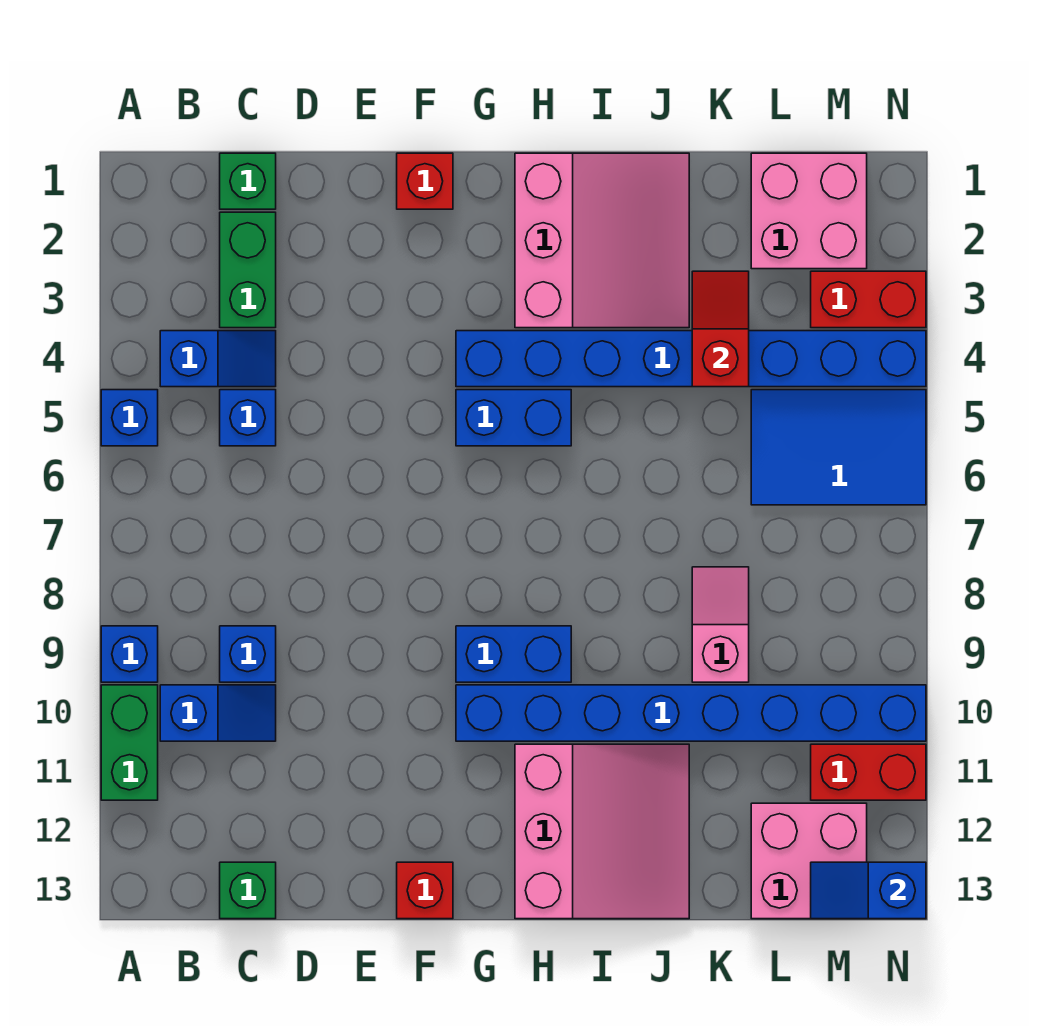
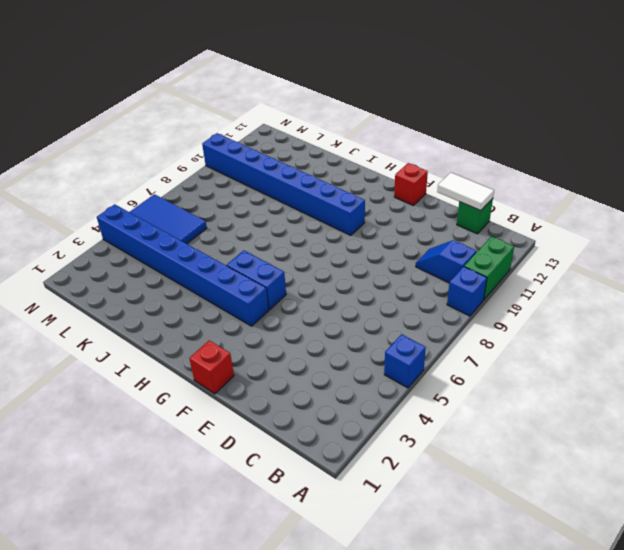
white tile C13:D13 level 2 -> none
none -> blue slope B4:C4 level 1 top B
none -> green brick C1 level 1
none -> green brick C2:C3 level 1

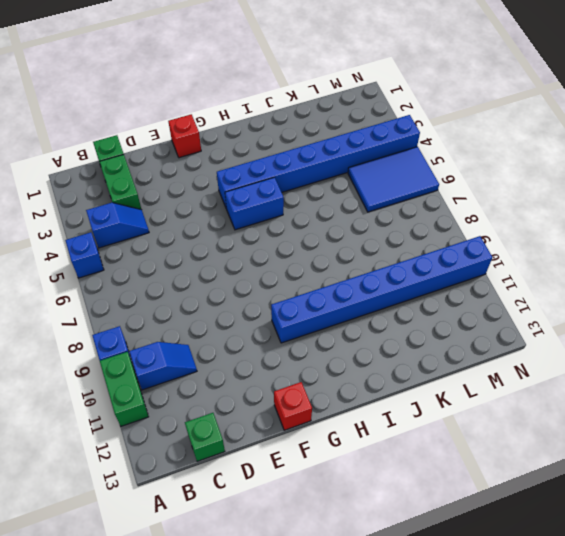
none -> blue brick C5 level 1
none -> blue brick C9 level 1
none -> blue brick G9:H9 level 1

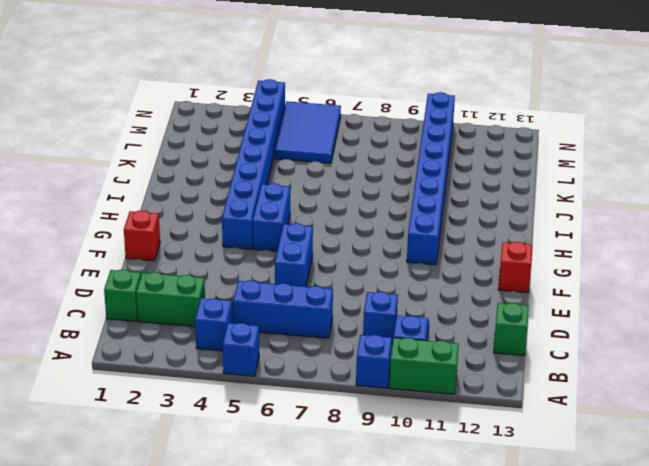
blue brick C5:C7 level 1 -> blue brick C5 level 1
blue brick E6:F6 level 1 -> blue brick G9:H9 level 1
none -> pink slope H1:J3 level 1 top H
none -> pink slope H11:J13 level 1 top H
none -> pink slope K8:K9 level 1 top 9

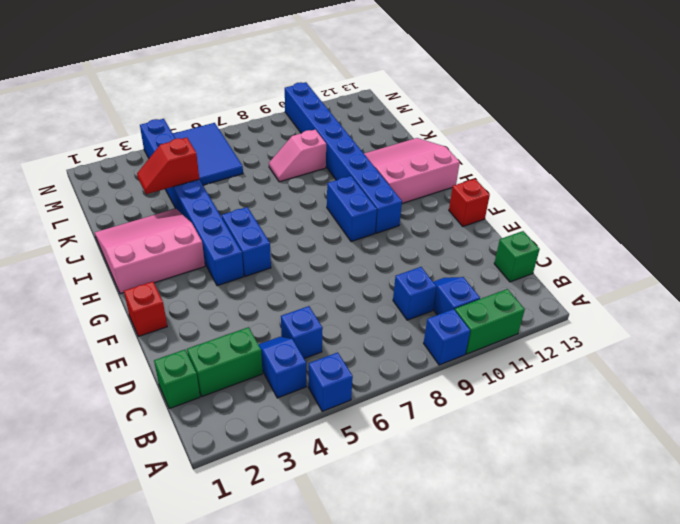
none -> pink brick L1:M2 level 1
none -> pink brick L12:M13 level 1
none -> red brick M3:N3 level 1

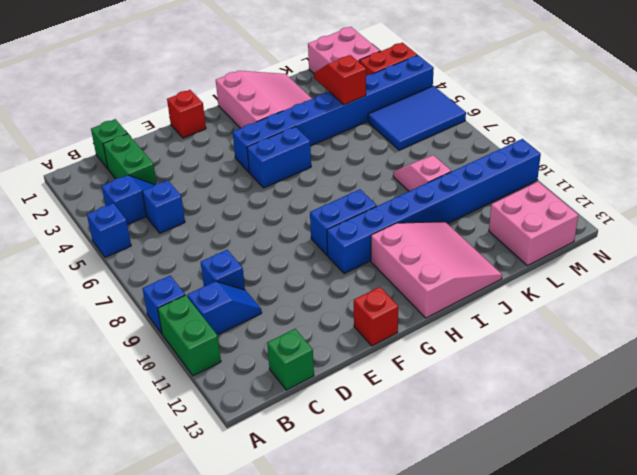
none -> red brick M11:N11 level 1
none -> blue slope M13:N13 level 2 top N

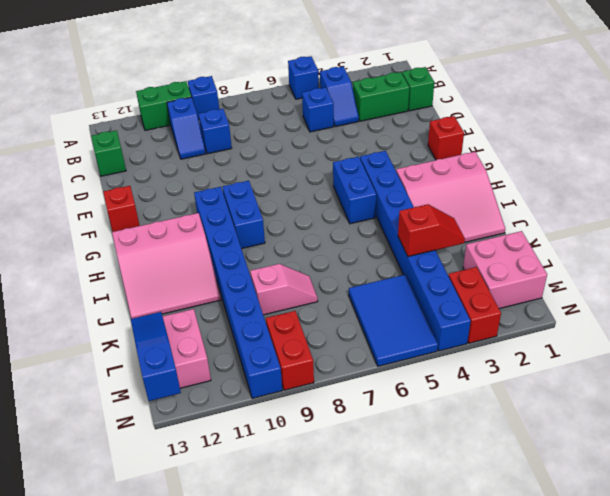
blue slope L13:N13 level 2 top N -> blue slope M13:N13 level 2 top N
red brick M9:N9 level 1 -> red brick M11:N11 level 1

